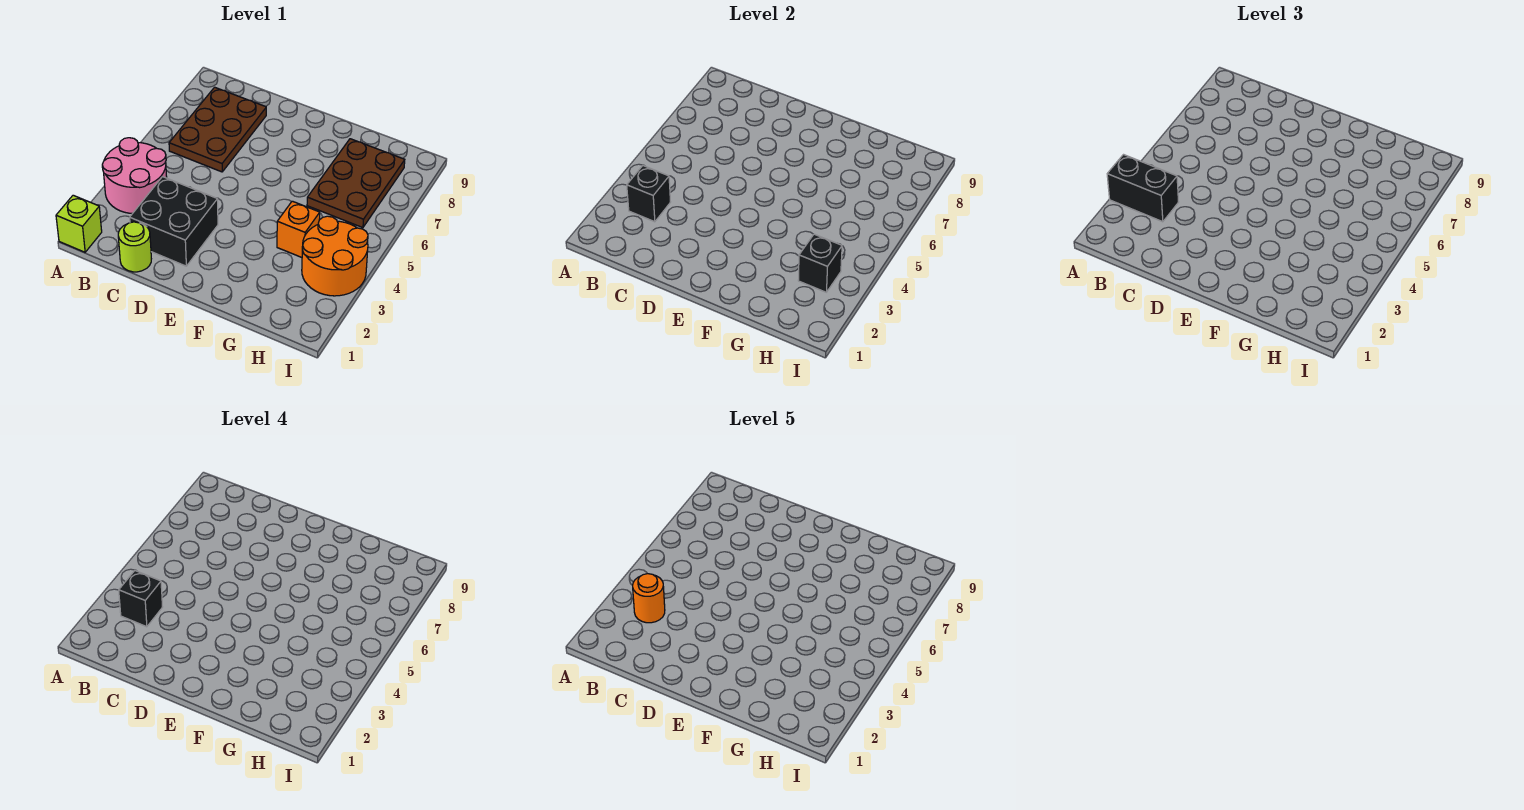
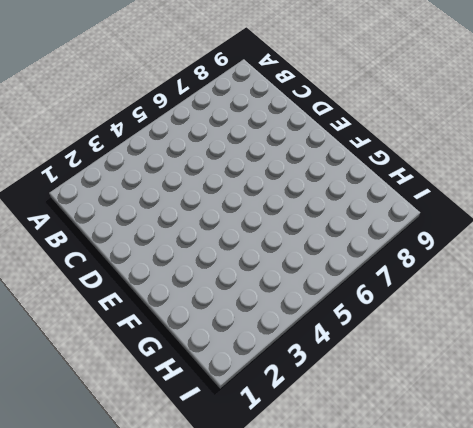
none -> lime brick A1 level 1
none -> pink round brick A3:B4 level 1
none -> brown plate B6:C8 level 1

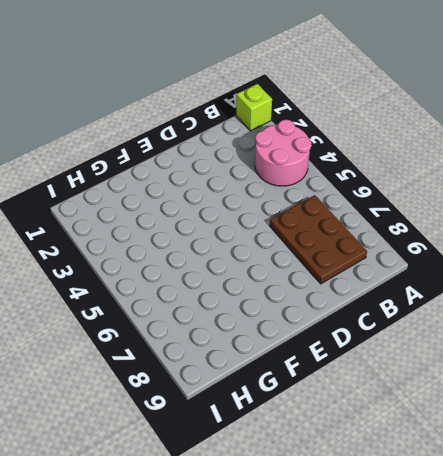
none -> lime round brick C1 level 1
none -> black brick C2:D3 level 1
none -> orange brick G4 level 1

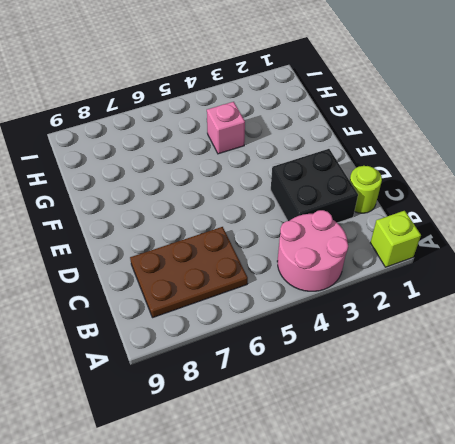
pink brick G4 level 1 -> orange brick G4 level 1
none -> brown plate G6:H8 level 1
none -> orange round brick H3:I4 level 1
none -> black brick B3 level 2

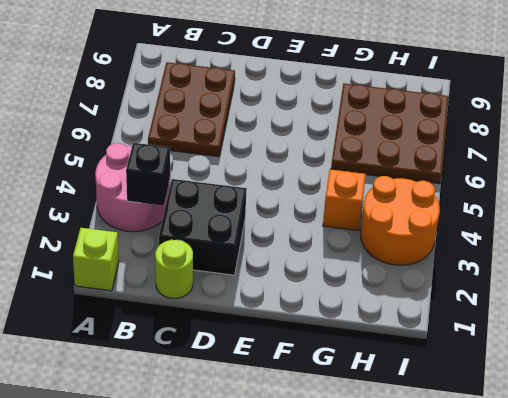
brown plate G6:I8 level 1 -> brown plate G6:H8 level 1
none -> black brick H3 level 2
none -> black brick A3:B3 level 3
none -> black brick B3 level 4

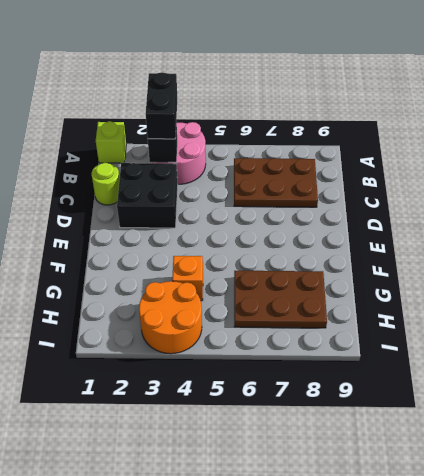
none -> black brick H3 level 2
none -> black brick B3 level 4
none -> orange round brick B3 level 5

